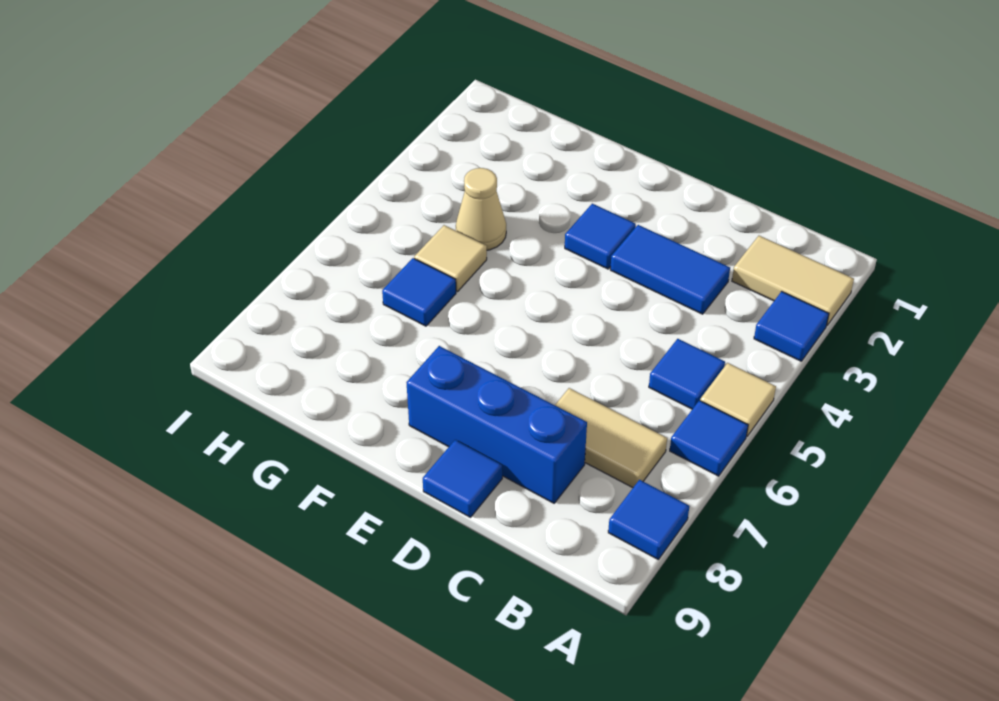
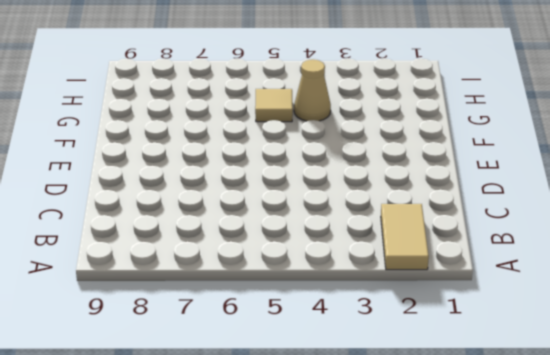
none -> blue tile A3 level 1
none -> tan tile A5 level 1
none -> blue tile A6 level 1

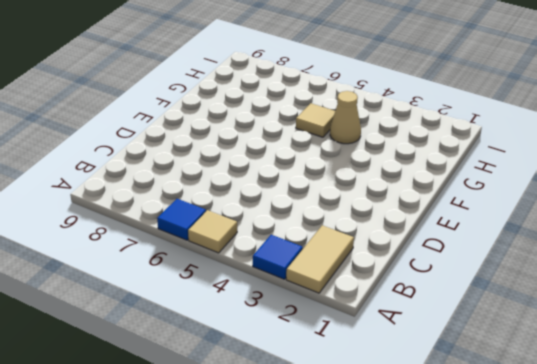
none -> blue tile A8 level 1
none -> blue tile B5 level 1
none -> tan tile B7:C7 level 1

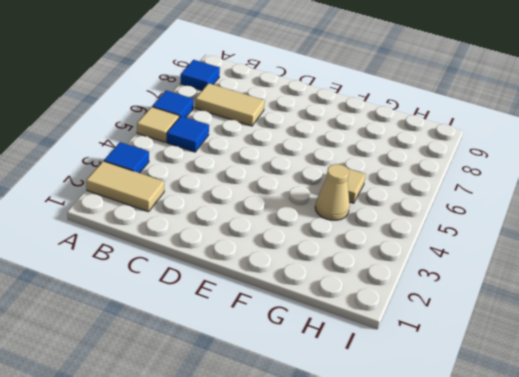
none -> blue tile C3:D3 level 1
none -> blue brick C8:E8 level 1
none -> blue tile D9 level 1

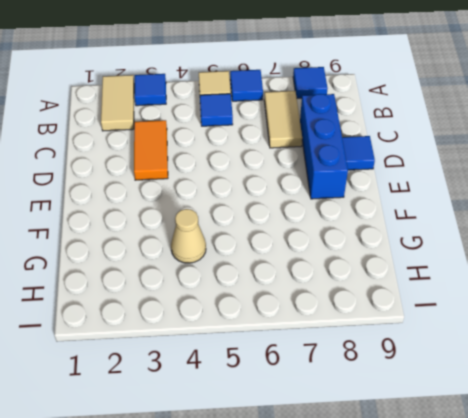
orange tile C3:D3 level 1 -> blue tile C3:D3 level 1
none -> blue tile E3 level 1
none -> tan tile G5 level 1
none -> blue tile G6 level 1

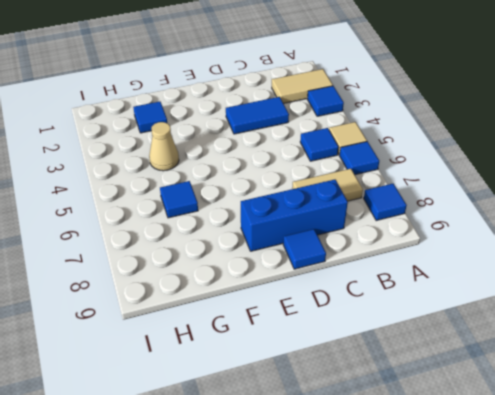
blue tile G2 level 1 -> blue tile E3 level 1
none -> tan tile G5 level 1

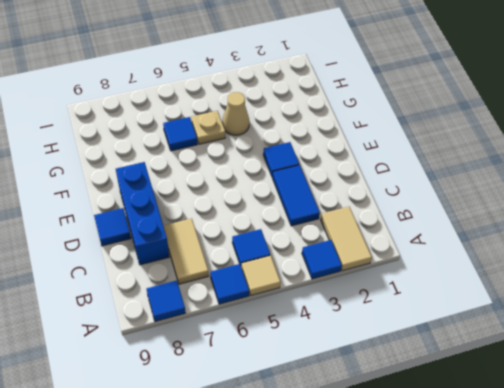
tan plate G5 level 1 -> tan tile G5 level 1

